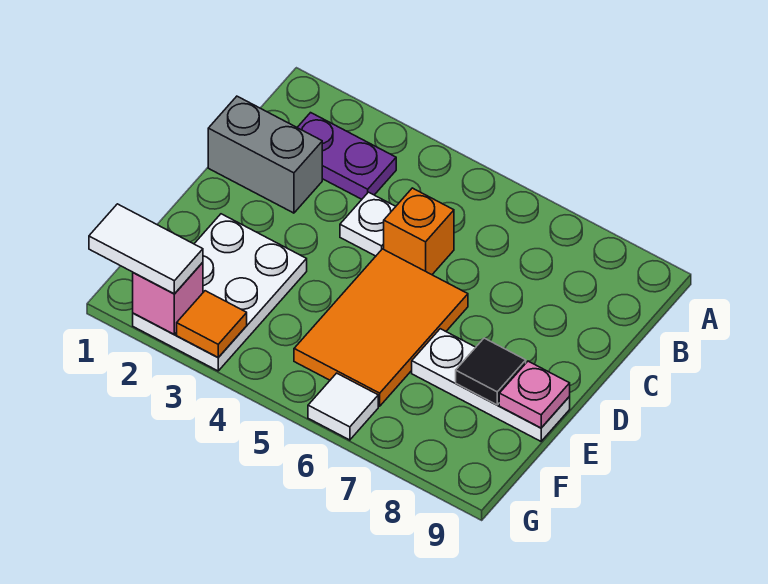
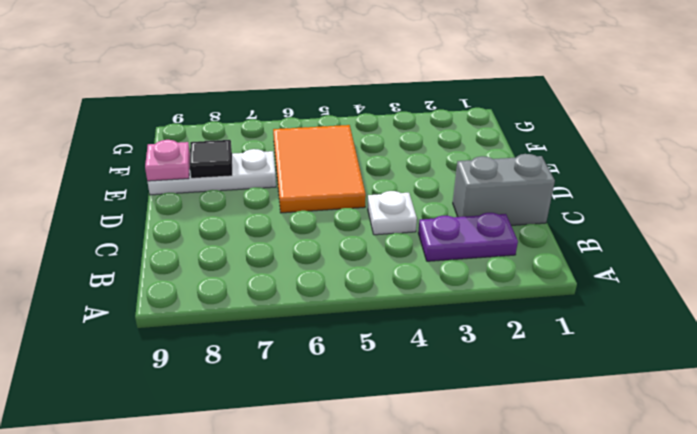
none -> orange brick C5 level 1
none -> white plate E2:G3 level 1
none -> white tile G6 level 1

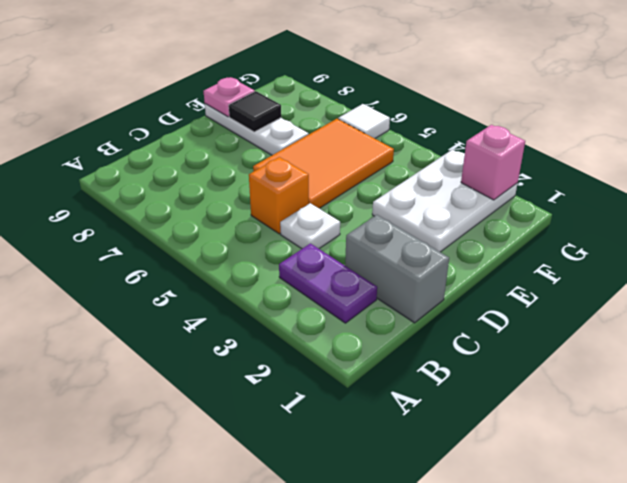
none -> orange tile G3 level 2
none -> white tile G1:G2 level 3

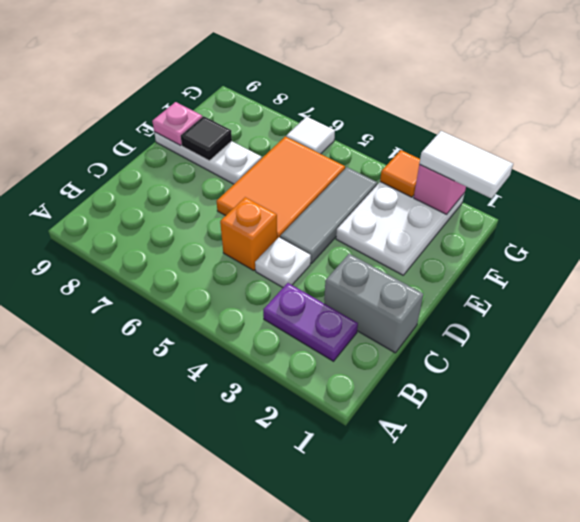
grey tile D4:F4 level 1 -> none

